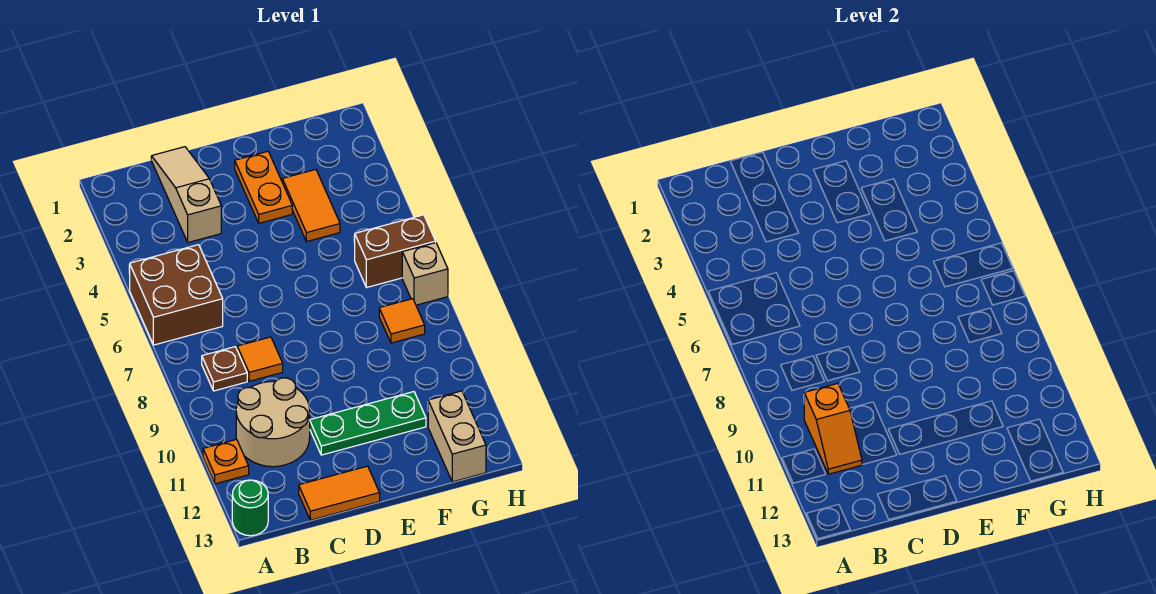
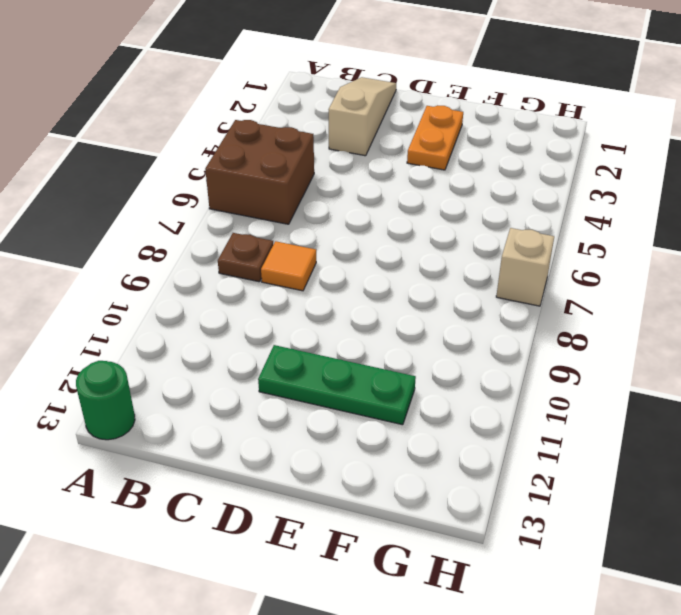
none -> orange plate A11 level 1
none -> tan round brick B10:C11 level 1
none -> orange tile C13:D13 level 1

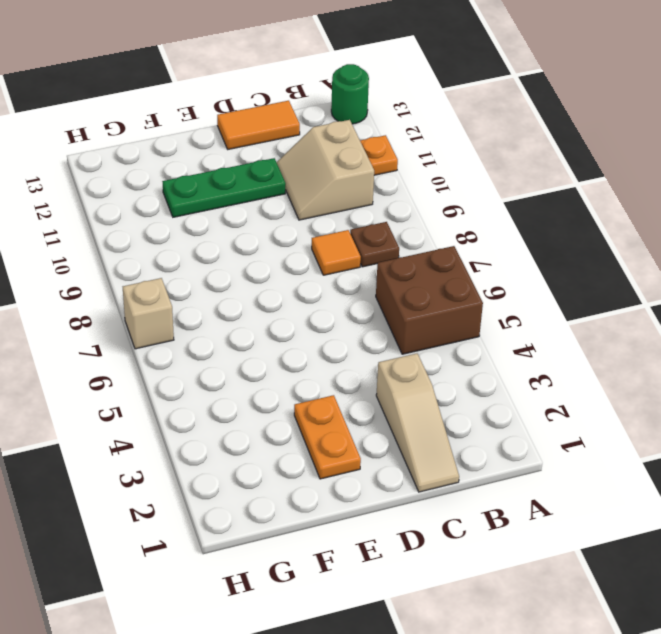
tan slope B10:C11 level 1 top B -> tan round brick B10:C11 level 1
none -> orange tile F3:F4 level 1
none -> brown brick G6:H6 level 1
none -> orange tile G8 level 1

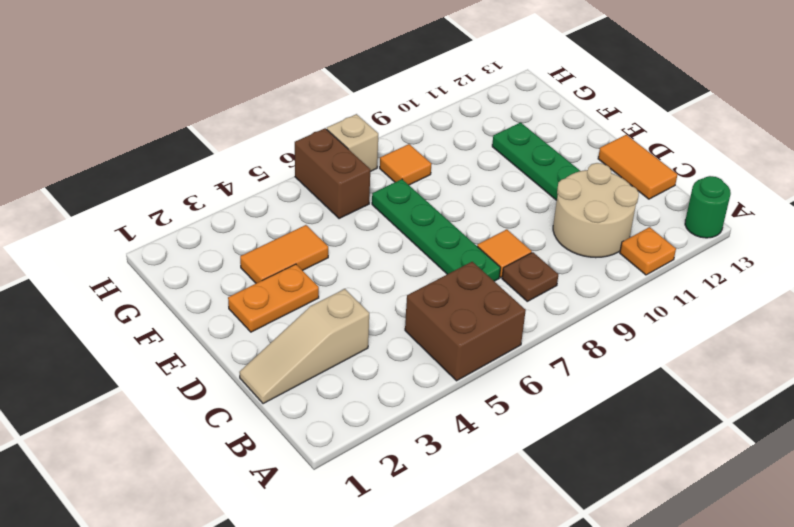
green plate C7:F7 level 1 -> none
none -> tan brick G12:G13 level 1
none -> orange slope B10:B11 level 2 top 10

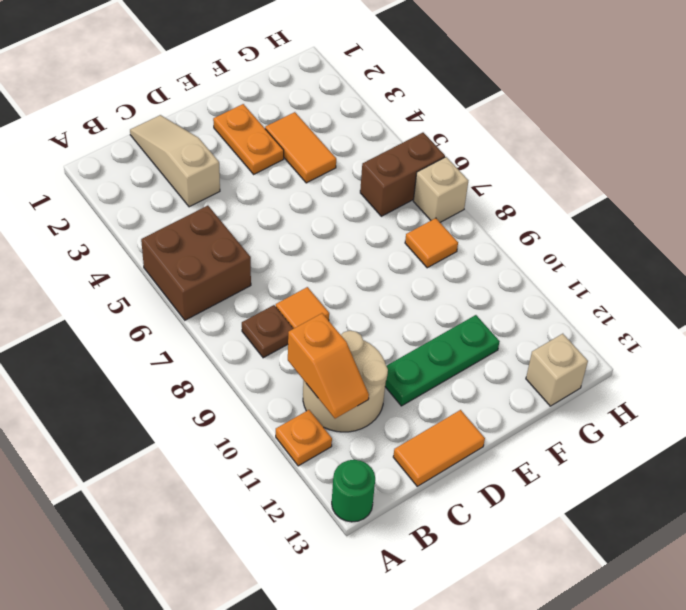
tan brick G13 level 1 -> tan brick G12:G13 level 1

